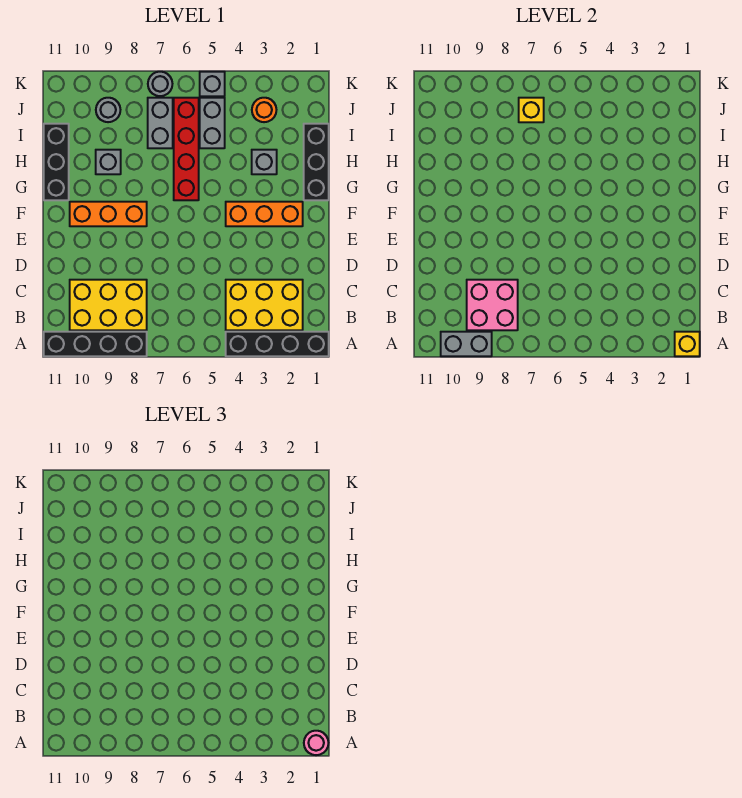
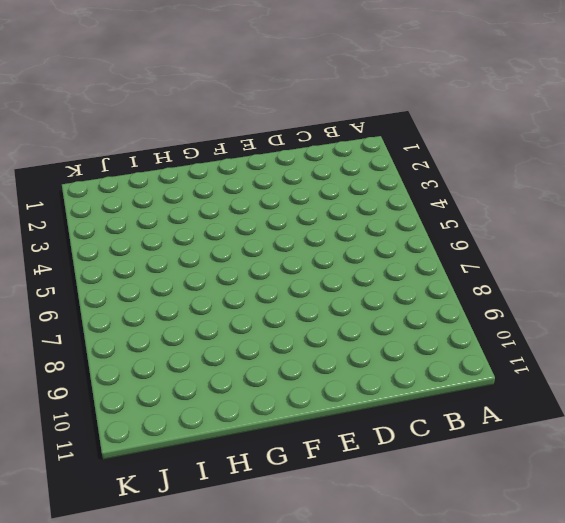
none -> black brick A1:A4 level 1
none -> black brick A8:A11 level 1
none -> yellow brick B2:C4 level 1

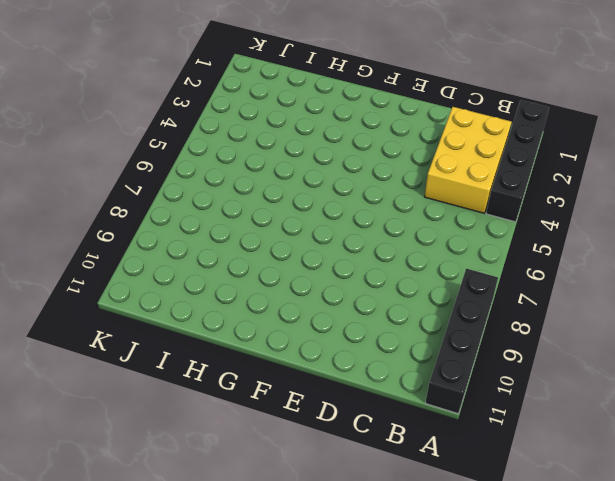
none -> yellow brick B8:C10 level 1
none -> orange brick F2:F4 level 1
none -> orange brick F8:F10 level 1

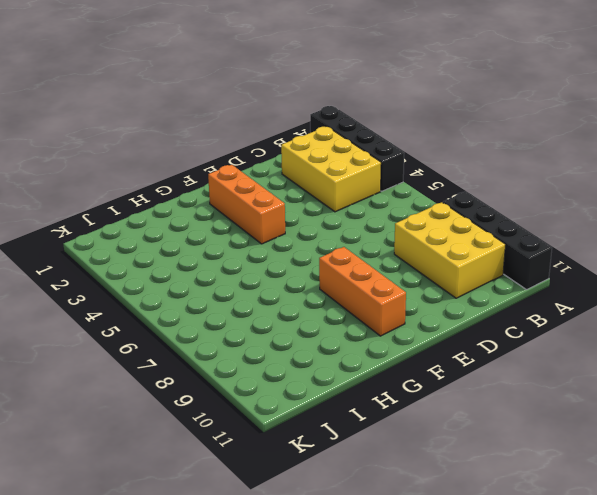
none -> black brick G1:I1 level 1
none -> red brick G6:J6 level 1
none -> black brick G11:I11 level 1

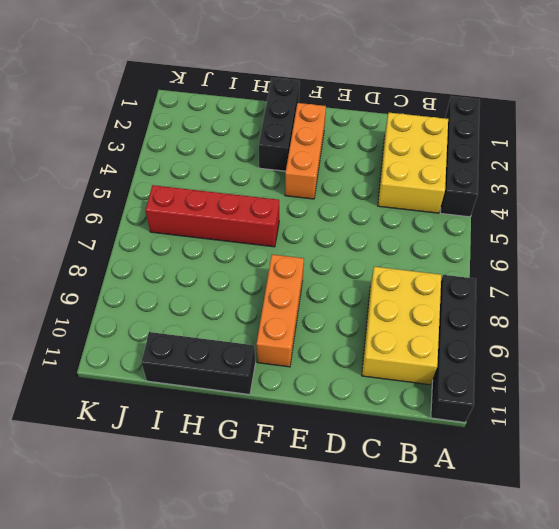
black brick G1:G3 level 1 -> black brick G1:I1 level 1
none -> grey brick H3 level 1
none -> grey brick H9 level 1
none -> grey brick I5:J5 level 1

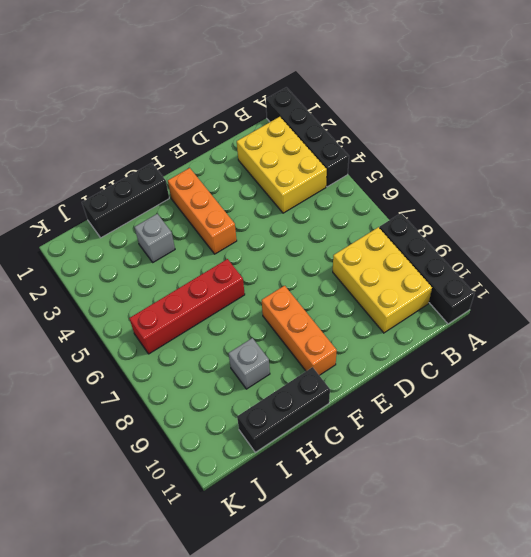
none -> grey brick I5:J5 level 1
none -> grey brick I7:J7 level 1
none -> orange round brick J3 level 1

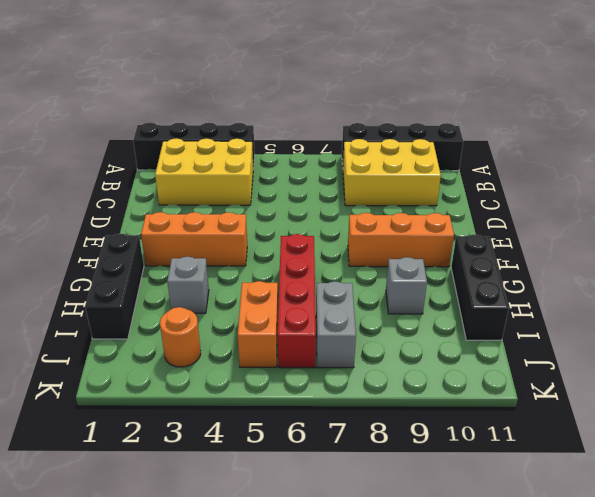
orange brick I5:J5 level 1 -> grey brick I5:J5 level 1
none -> grey round brick J9 level 1
none -> grey brick K5 level 1
none -> grey round brick K7 level 1

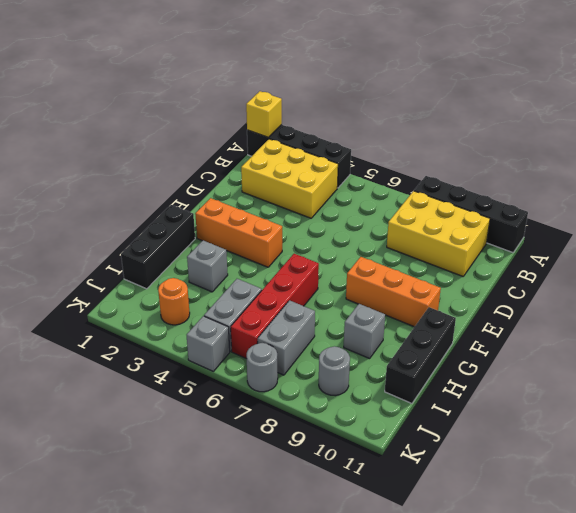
none -> grey brick A9:A10 level 2
none -> pink brick B8:C9 level 2
none -> yellow brick J7 level 2

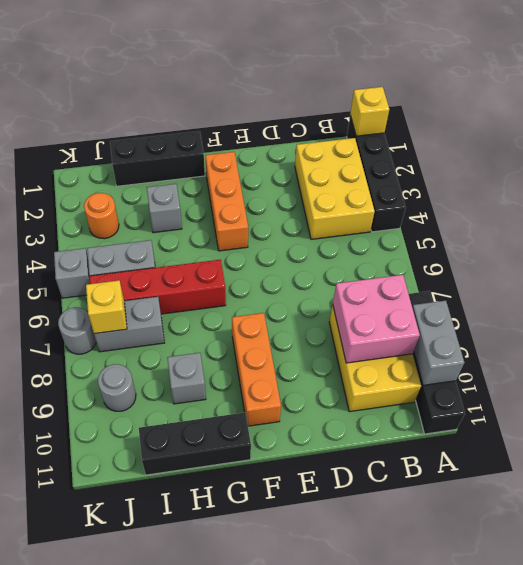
none -> pink round brick A1 level 3

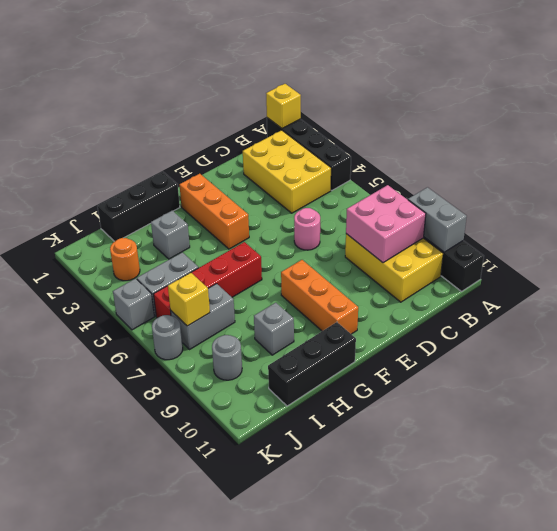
pink round brick D6 level 1 -> pink round brick A1 level 3

